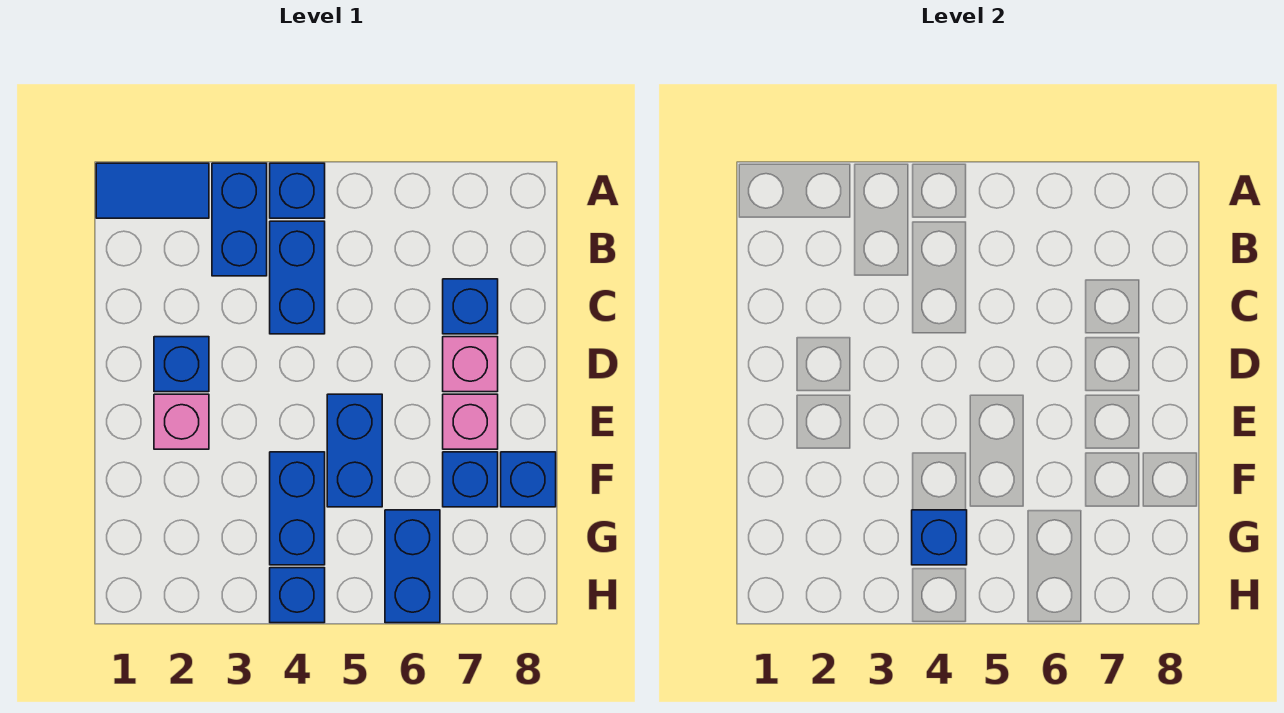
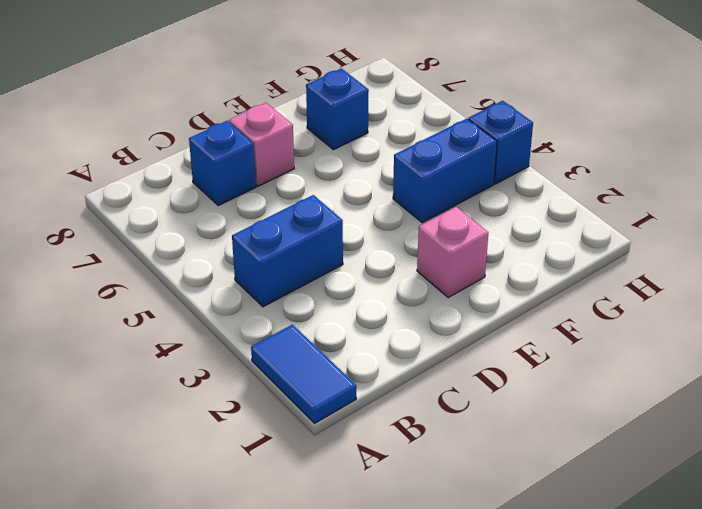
none -> blue brick A3:B3 level 1
none -> blue brick A4 level 1
none -> blue brick D2 level 1

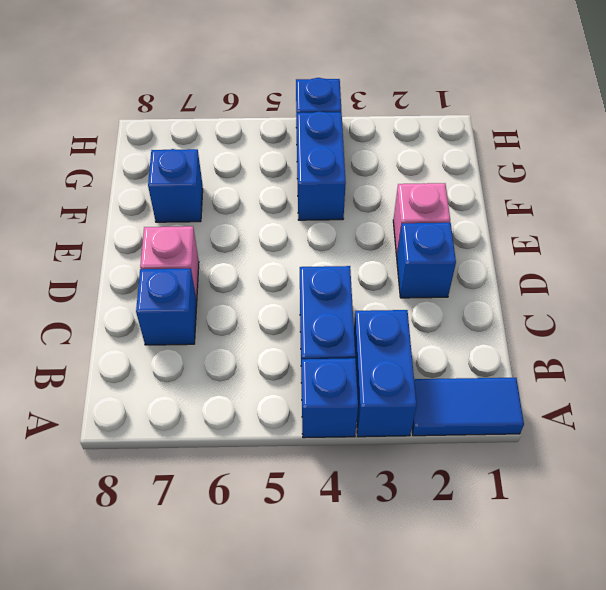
none -> blue brick E5:F5 level 1
none -> pink brick E7 level 1
none -> blue brick F8 level 1

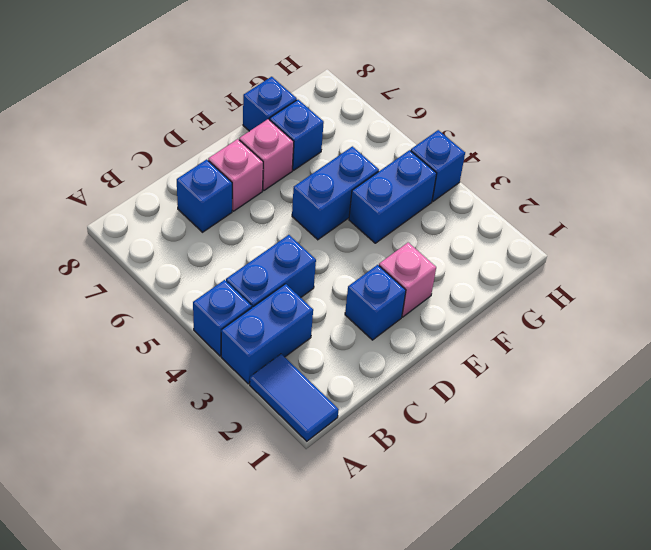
none -> blue brick G6:H6 level 1
none -> blue brick G4 level 2

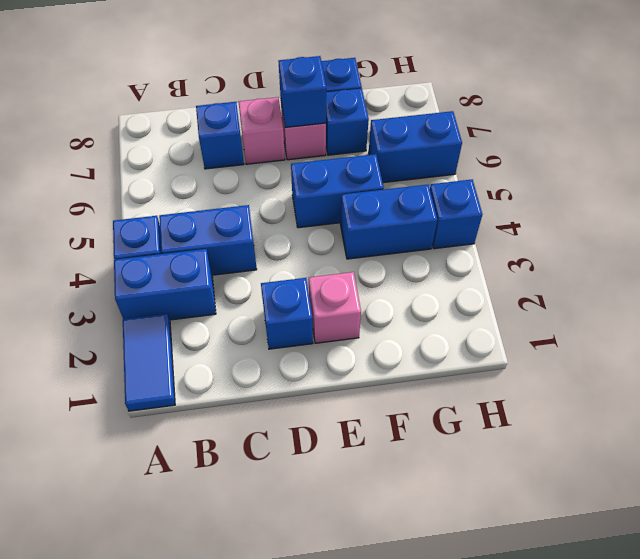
blue brick E7 level 2 -> blue brick G4 level 2

